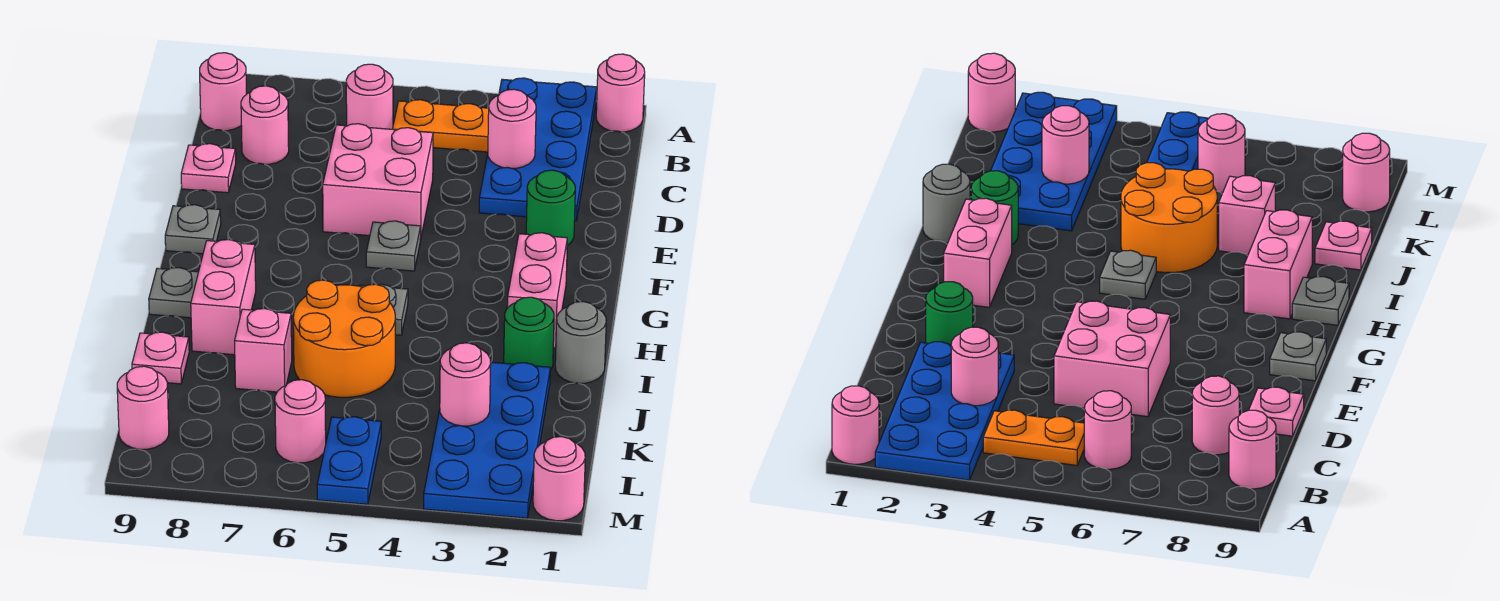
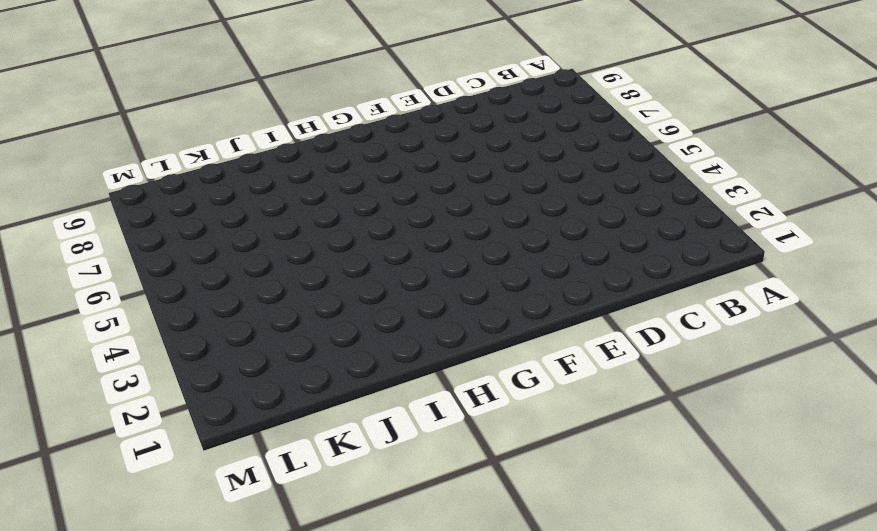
none -> pink round brick A1 level 1
none -> blue plate A2:D3 level 1
none -> orange plate B4:B5 level 1

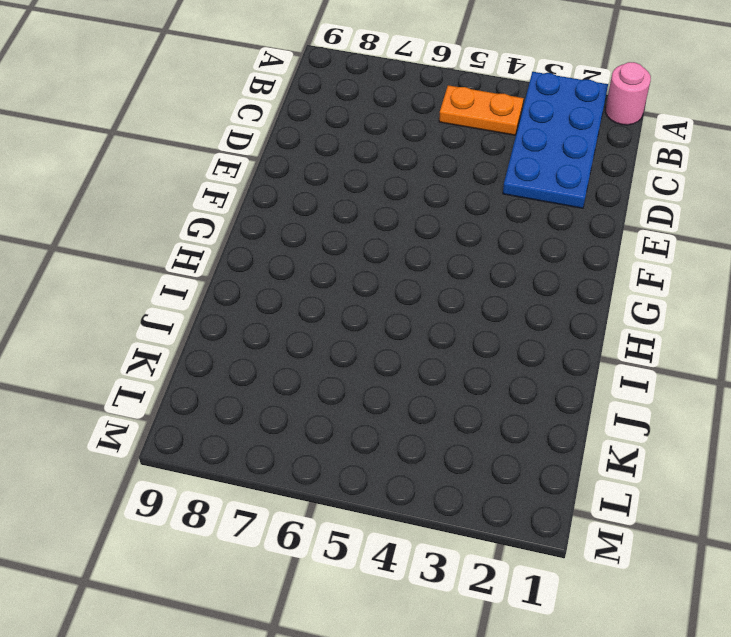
none -> pink round brick B6 level 1
none -> pink round brick B9 level 1
none -> pink round brick C8 level 1

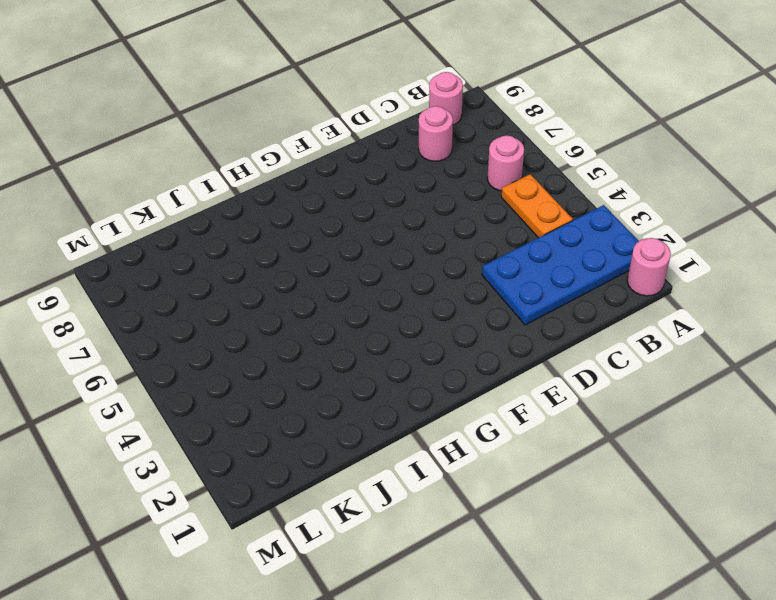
none -> pink brick D5:E6 level 1
none -> pink plate D9 level 1
none -> green round brick E2 level 1

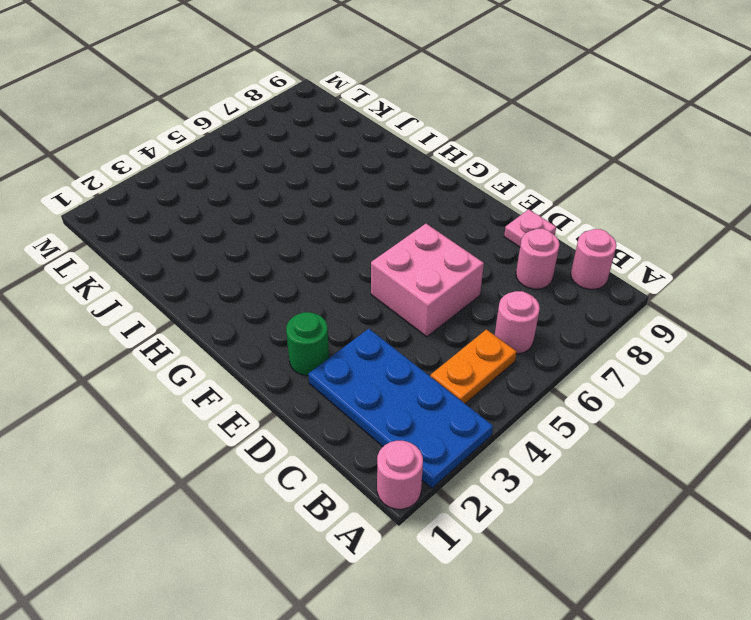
none -> grey plate F5 level 1
none -> grey plate F9 level 1
none -> pink brick G2:H2 level 1

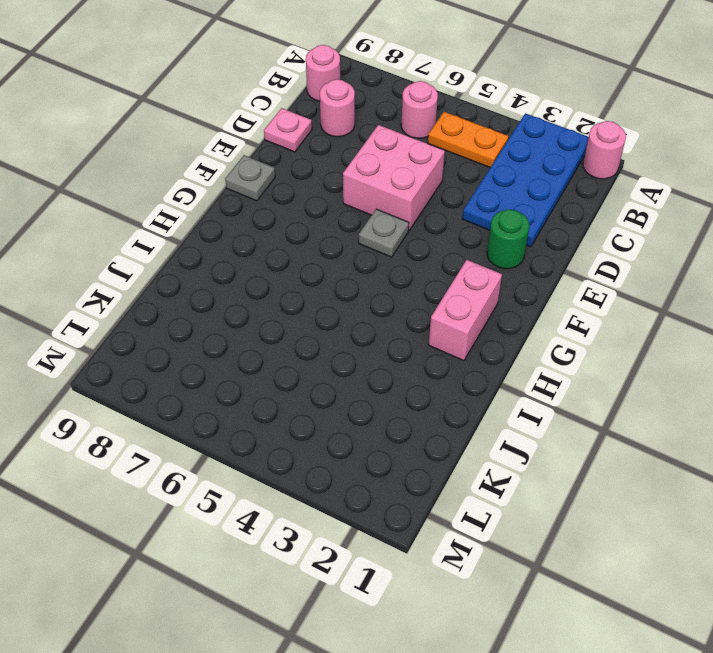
none -> grey plate H5 level 1
none -> pink brick H8:I8 level 1
none -> grey plate H9 level 1

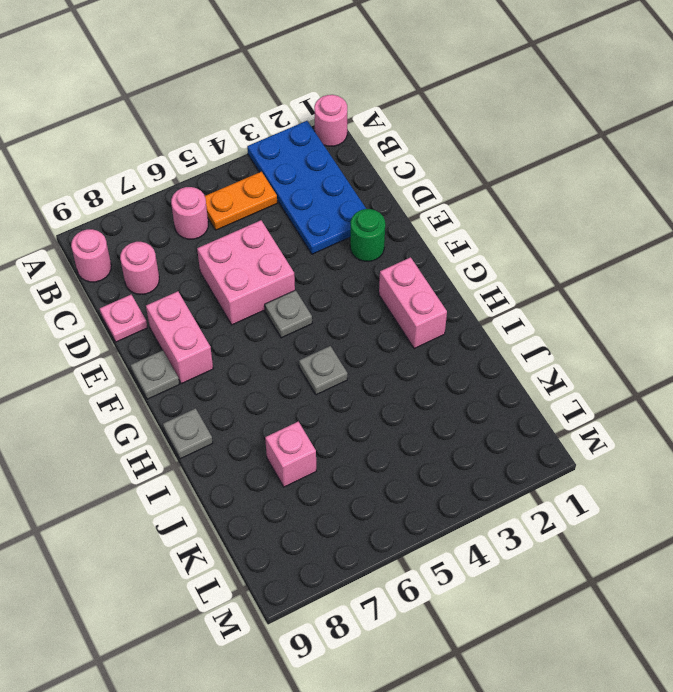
pink brick E8:F8 level 1 -> pink brick H8:I8 level 1
none -> grey round brick I1 level 1
none -> green round brick I2 level 1
none -> orange round brick I5:J6 level 1

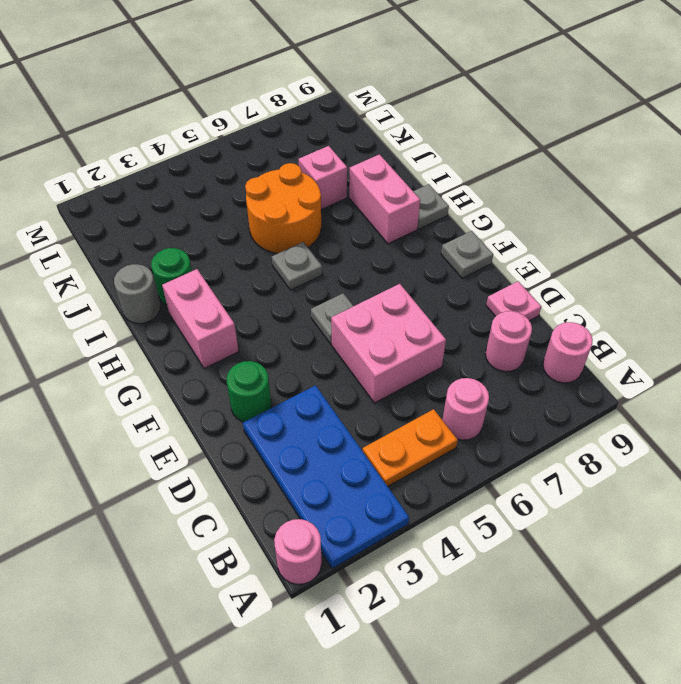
none -> blue plate J2:M3 level 1
none -> pink plate J9 level 1
none -> blue plate L5:M5 level 1

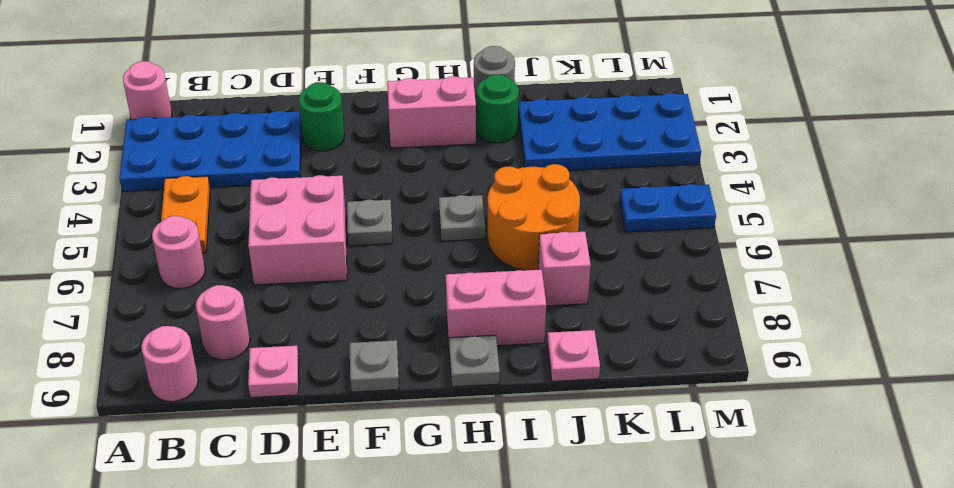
none -> pink round brick L6 level 1
none -> pink round brick L9 level 1
none -> pink round brick M1 level 1

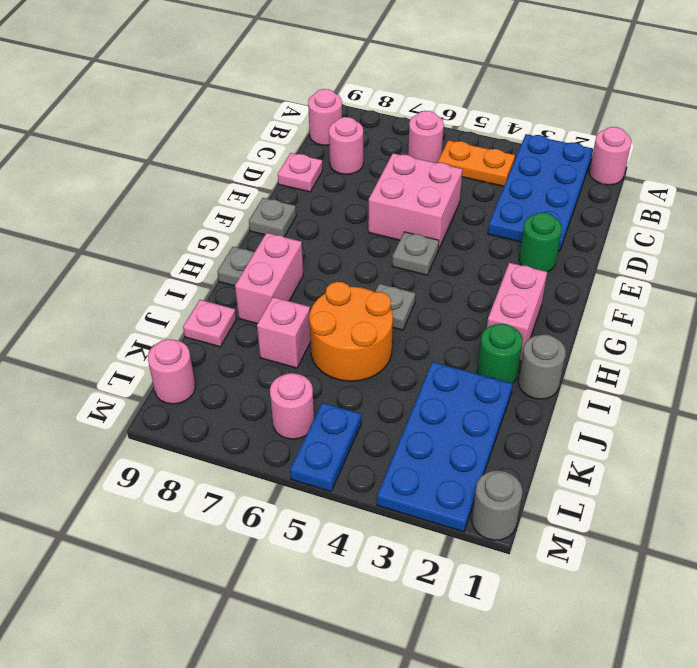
grey round brick M1 level 1 -> pink round brick M1 level 1
none -> pink round brick C3 level 2
none -> pink round brick K3 level 2

